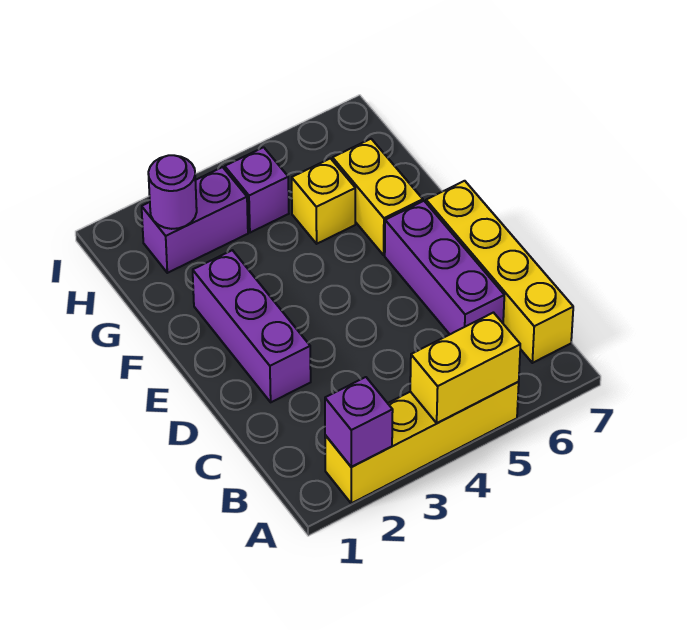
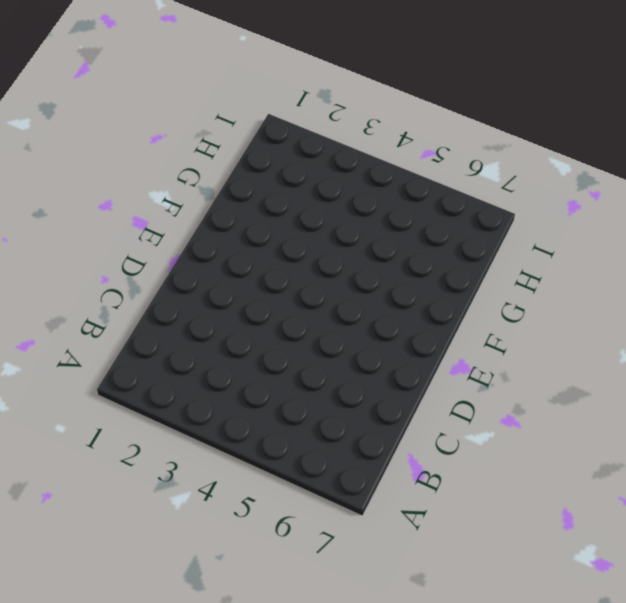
none -> yellow brick A2:A5 level 1
none -> yellow brick B7:E7 level 1

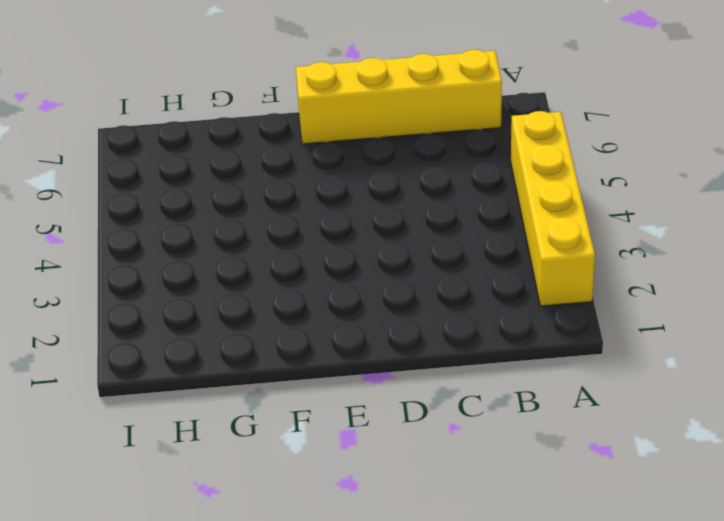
none -> purple brick C6:E6 level 1
none -> purple brick D2:F2 level 1

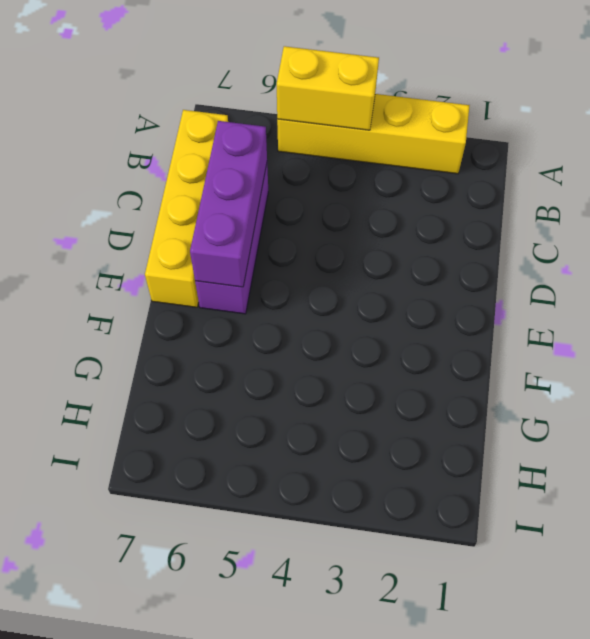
purple brick C6:E6 level 2 -> purple brick D2:F2 level 1
none -> yellow brick F6:G6 level 1
none -> yellow brick G5 level 1

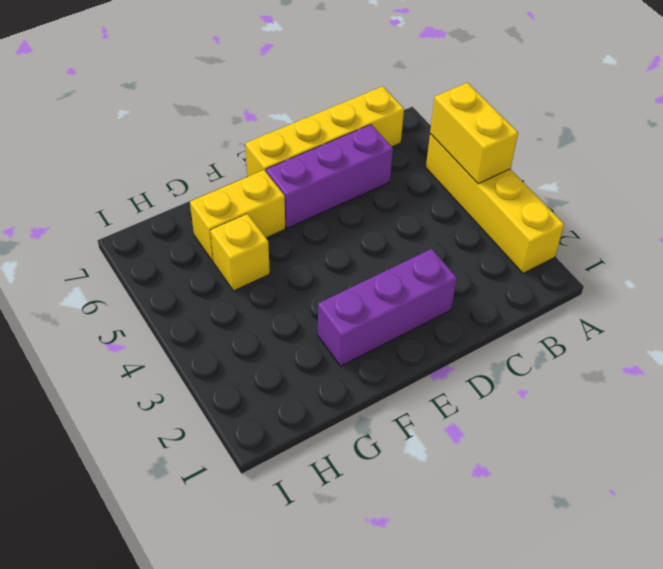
none -> purple brick H2:H3 level 1
none -> purple brick H4 level 1

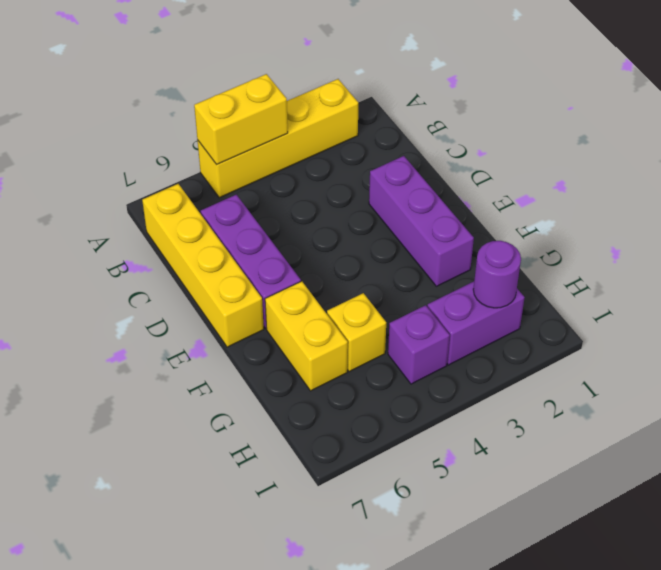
none -> purple brick A2 level 2

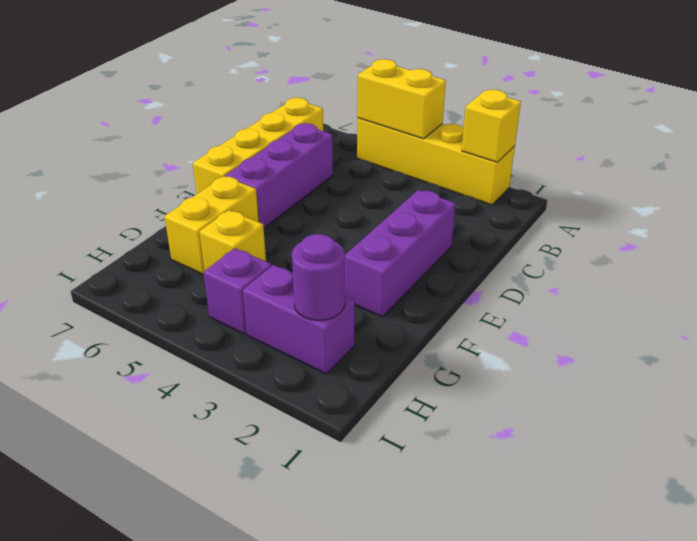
yellow brick A2 level 2 -> purple brick A2 level 2

